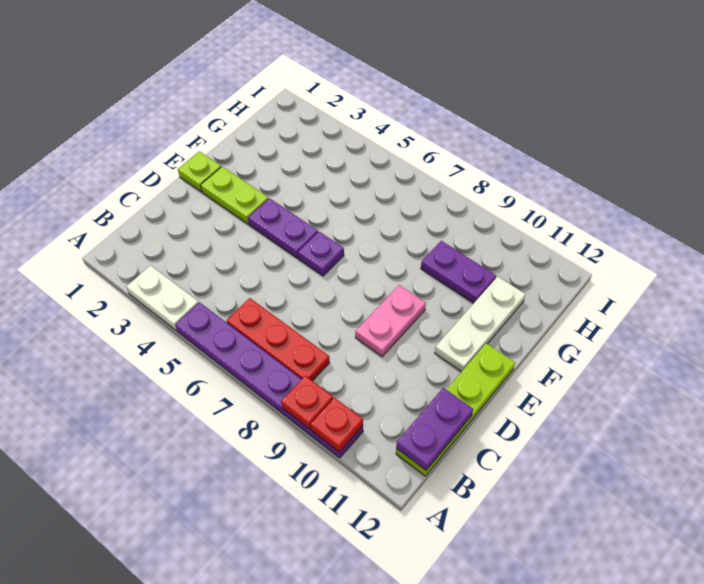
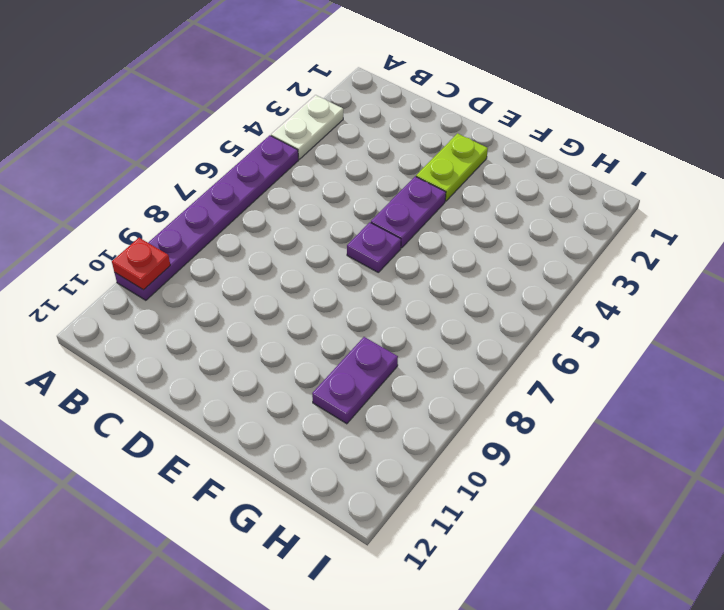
none -> red plate B6:B8 level 1
none -> lime plate B12:E12 level 1
none -> pink plate D9:E9 level 1

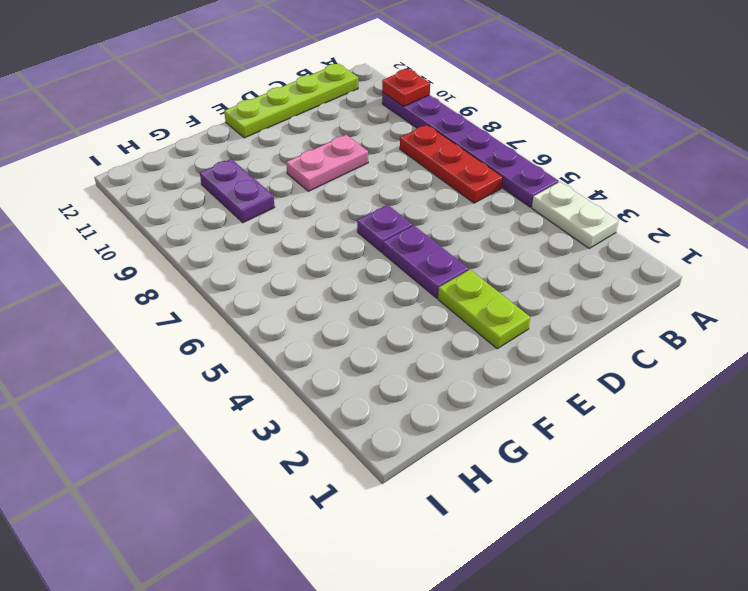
none -> lime plate E1 level 1
none -> white plate E11:G11 level 1
none -> red plate A9 level 2

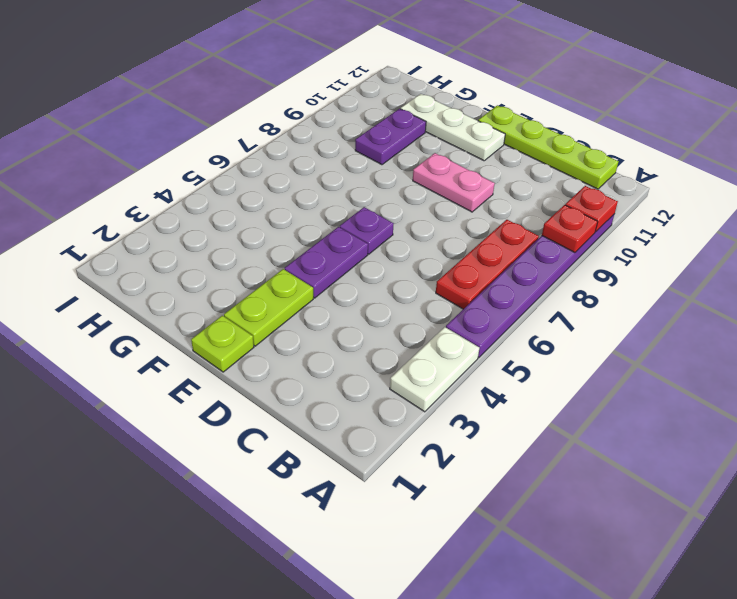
none -> purple plate B12:C12 level 2

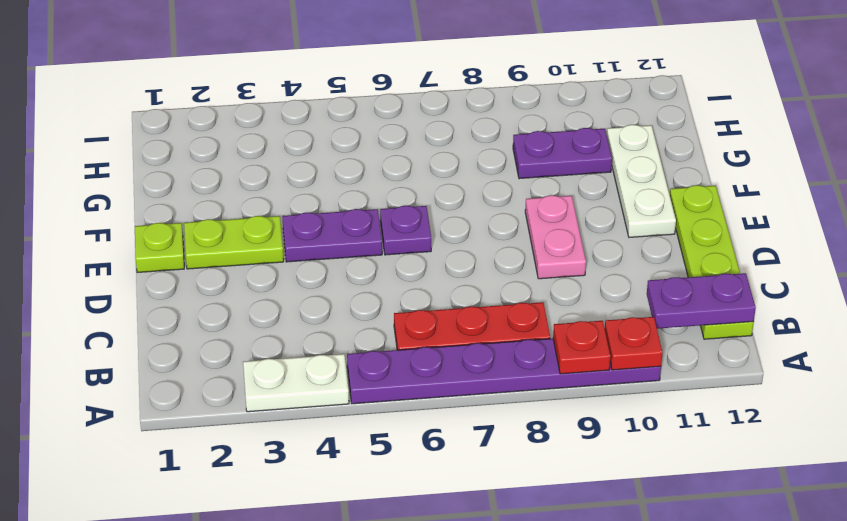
purple plate B11:B12 level 2 -> purple plate B12:C12 level 2

